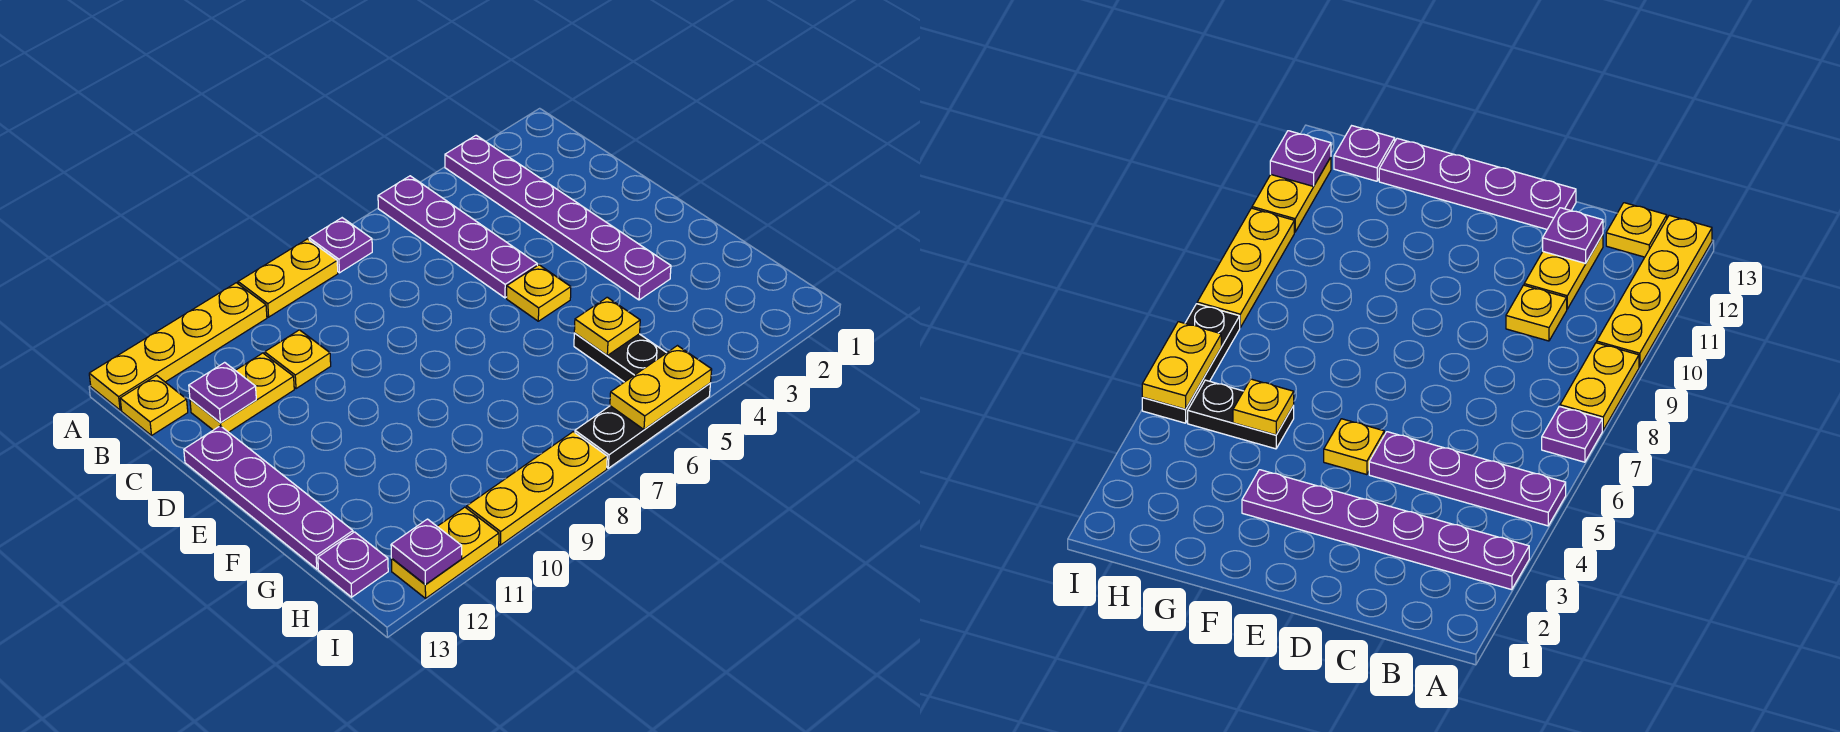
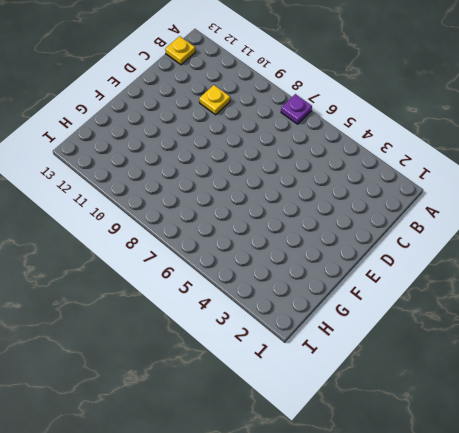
none -> purple plate A3:F3 level 1
none -> purple plate A5:D5 level 1
none -> yellow plate A8:A9 level 1

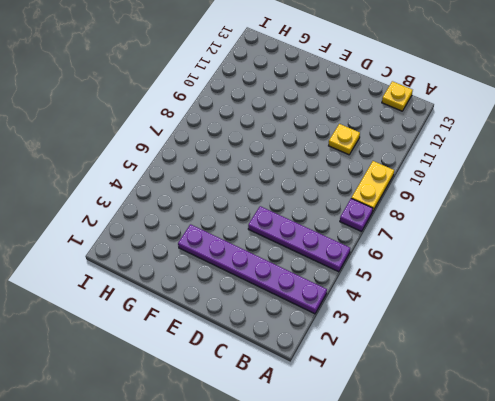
none -> yellow plate A10:A13 level 1
none -> yellow plate C11:C12 level 1
none -> purple plate D13:G13 level 1

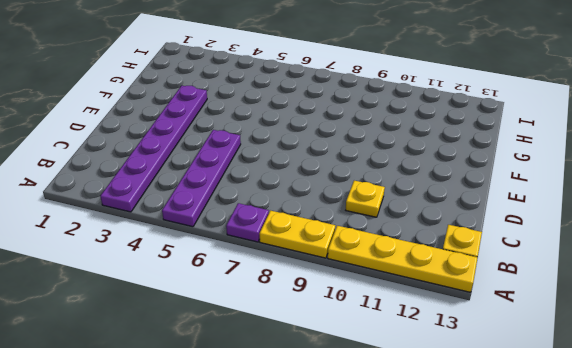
none -> yellow plate C11:C12 level 1
none -> purple plate D13:G13 level 1
none -> yellow plate E5 level 1

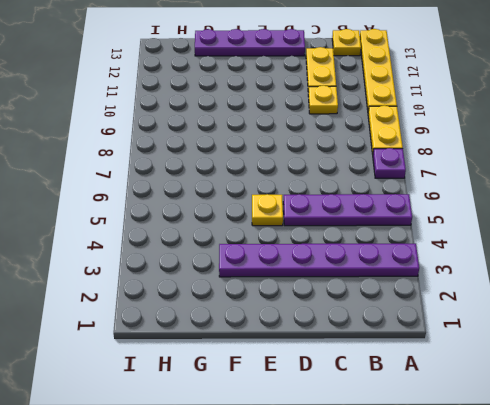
none -> black plate G5:H5 level 1
none -> purple plate H13 level 1
none -> black plate I5:I7 level 1

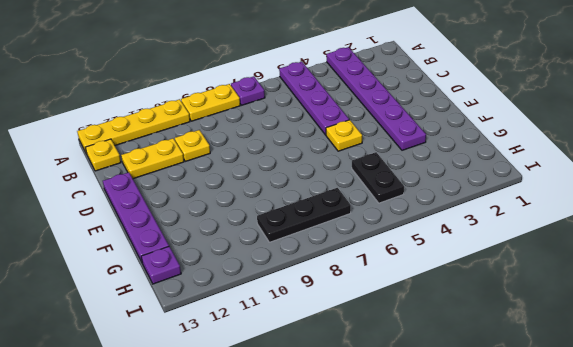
black plate H7:H9 level 1 -> black plate I5:I7 level 1
none -> yellow plate I8:I10 level 1
none -> yellow plate I11:I12 level 1
none -> purple plate C12 level 2

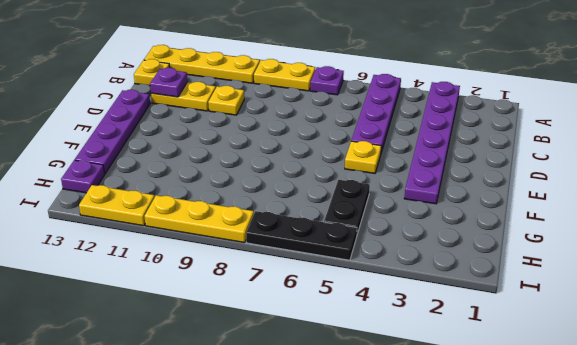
none -> yellow plate G5 level 2
none -> yellow plate I5:I6 level 2
none -> purple plate I12 level 2

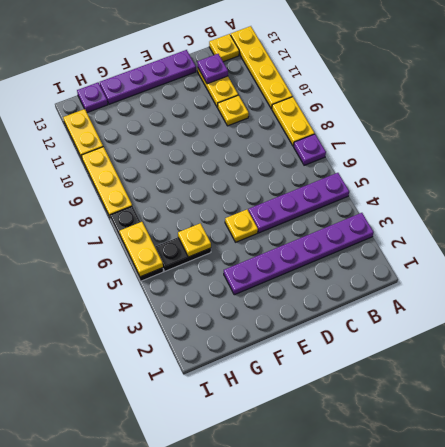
none -> purple plate I12 level 2

